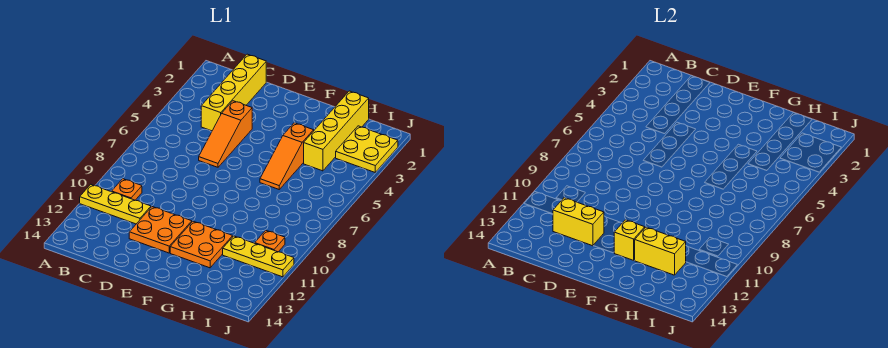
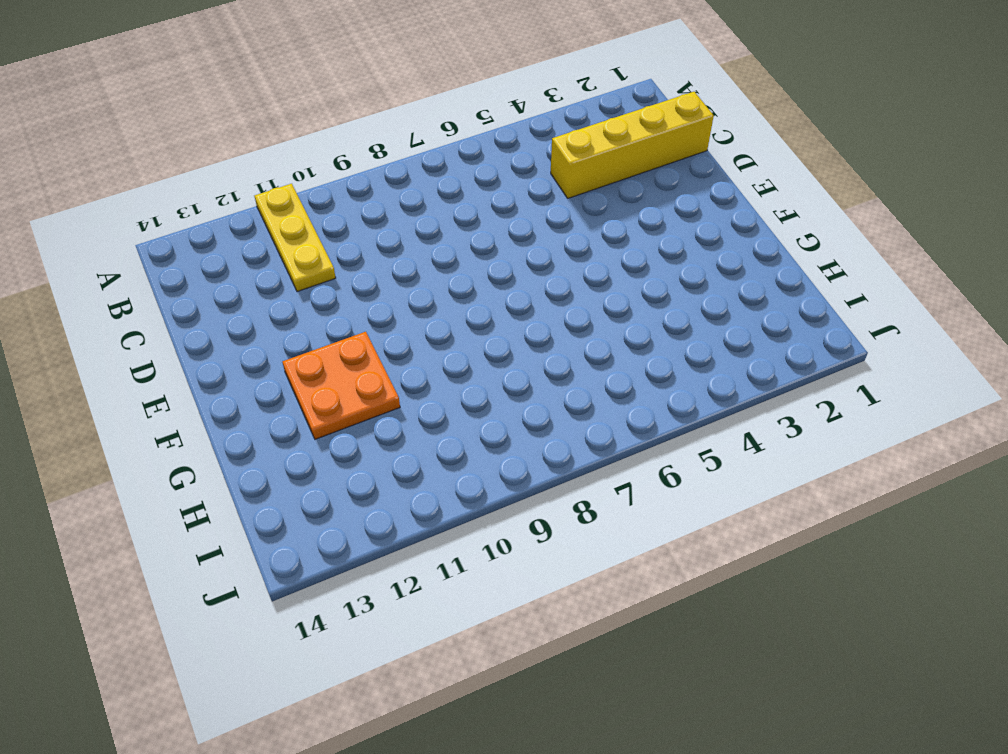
none -> orange plate B10 level 1
none -> orange slope D4:D6 level 1 top 4
none -> orange plate D11:E12 level 1

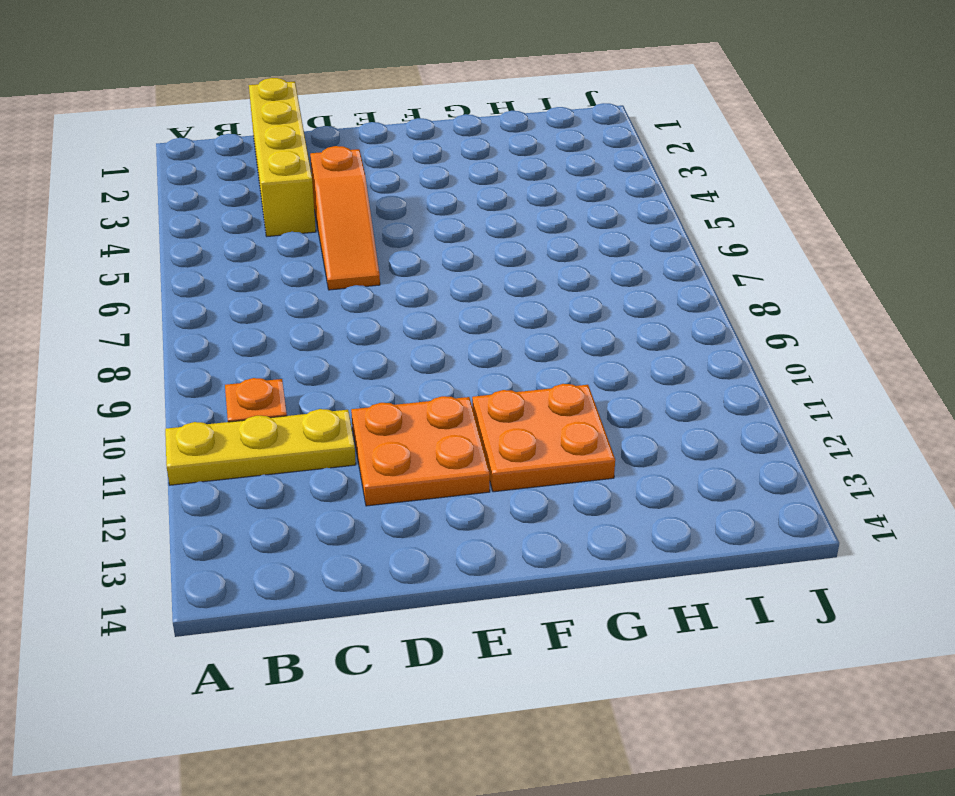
none -> orange slope G4:G6 level 1 top 4
none -> yellow brick H1:H4 level 1
none -> yellow plate H11:J11 level 1

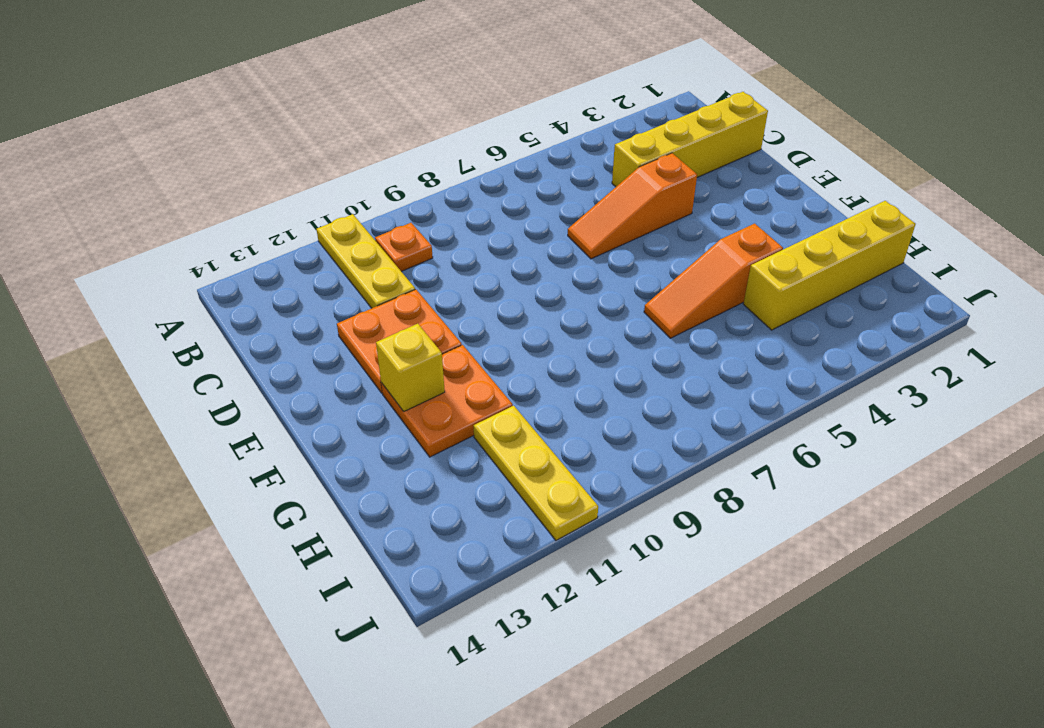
none -> yellow plate I2:J3 level 1
none -> orange plate I10 level 1
none -> yellow brick C12:D12 level 2

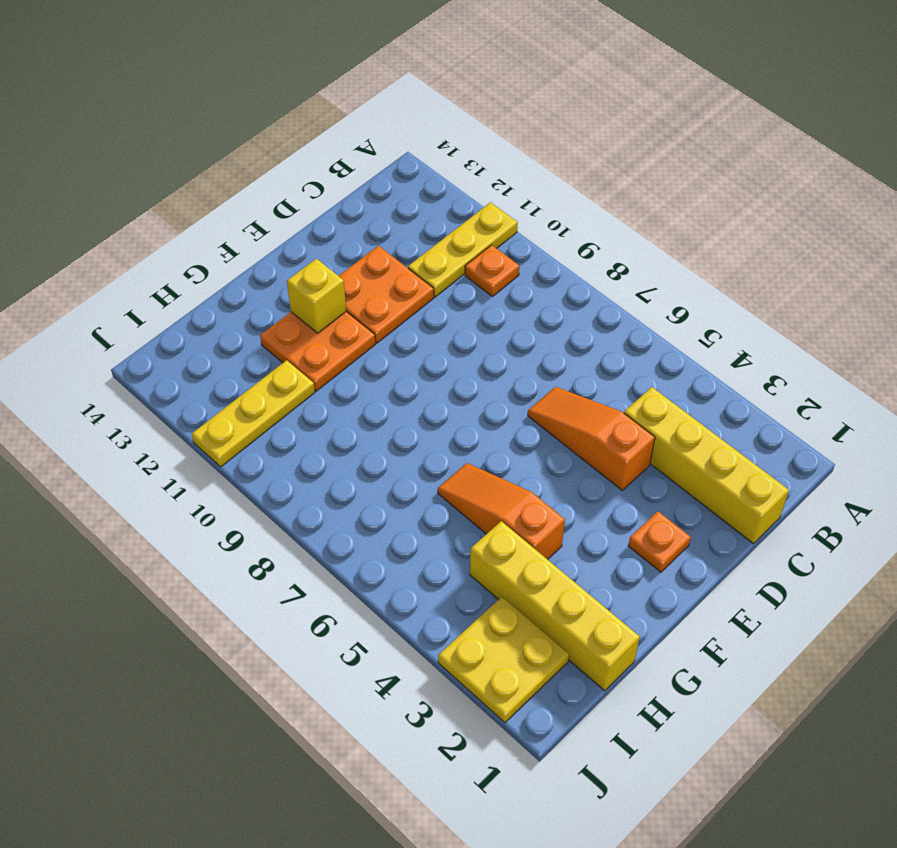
orange plate E2 level 1 -> orange plate I10 level 1
none -> yellow brick C12:D12 level 2
none -> yellow brick G12:H12 level 2

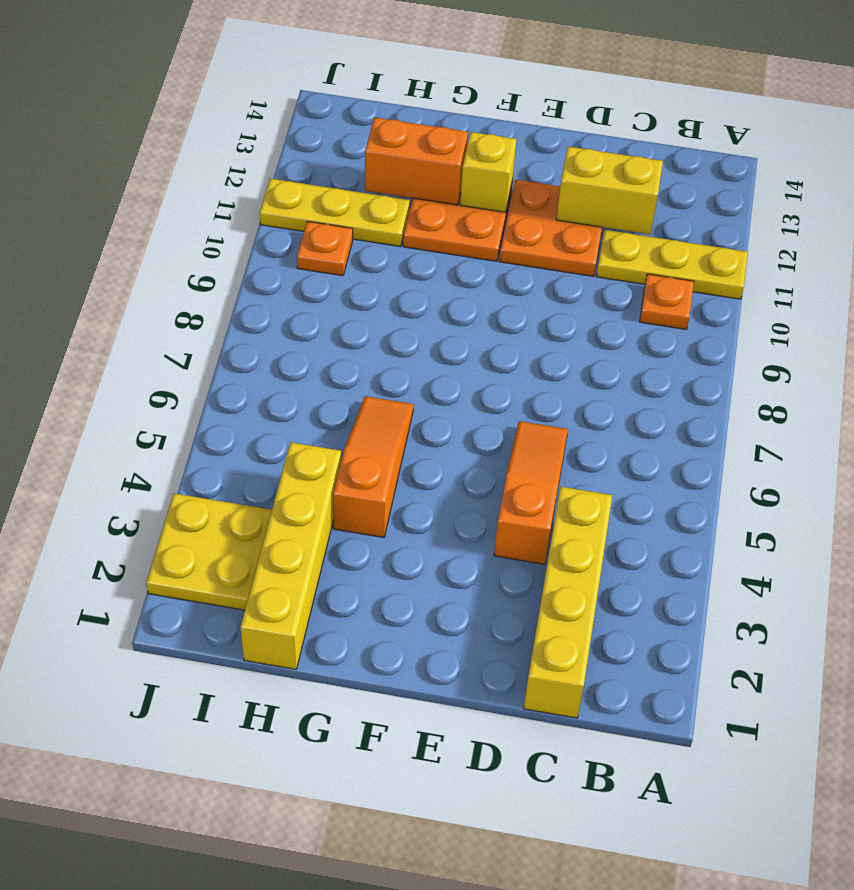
orange brick G12:H12 level 2 -> yellow brick G12:H12 level 2

